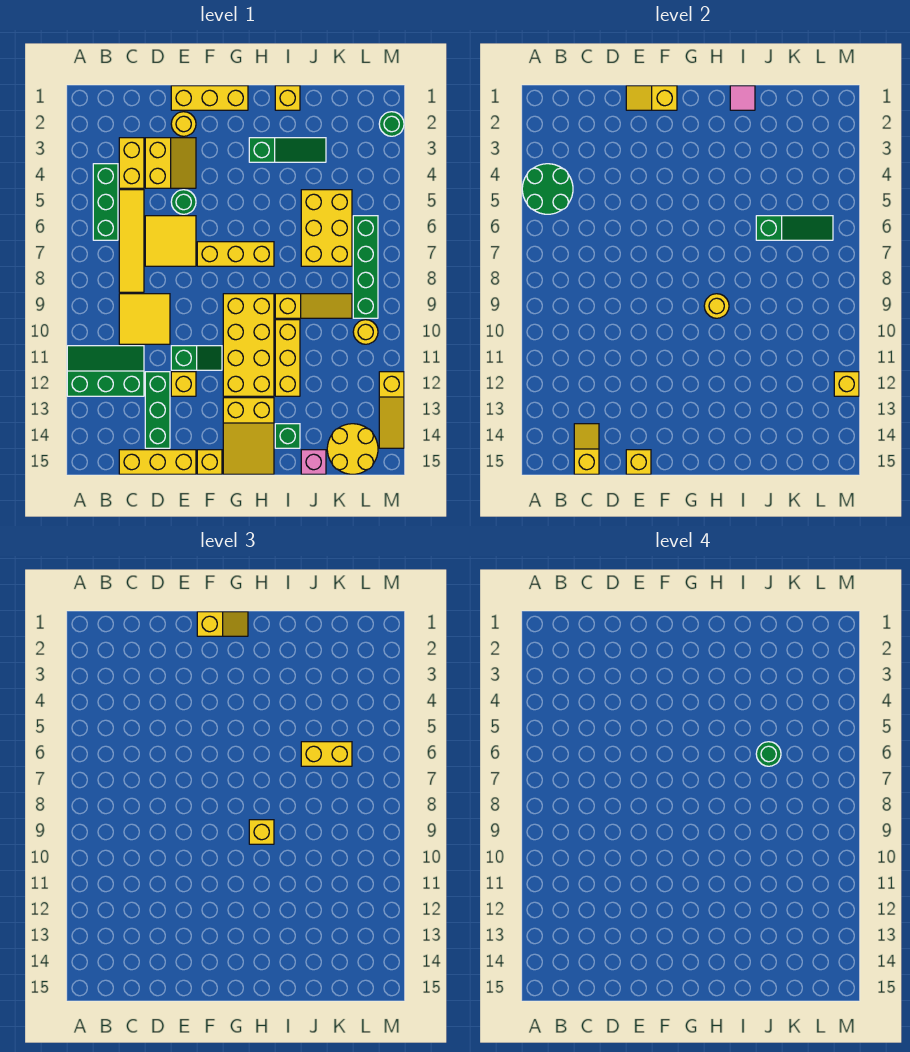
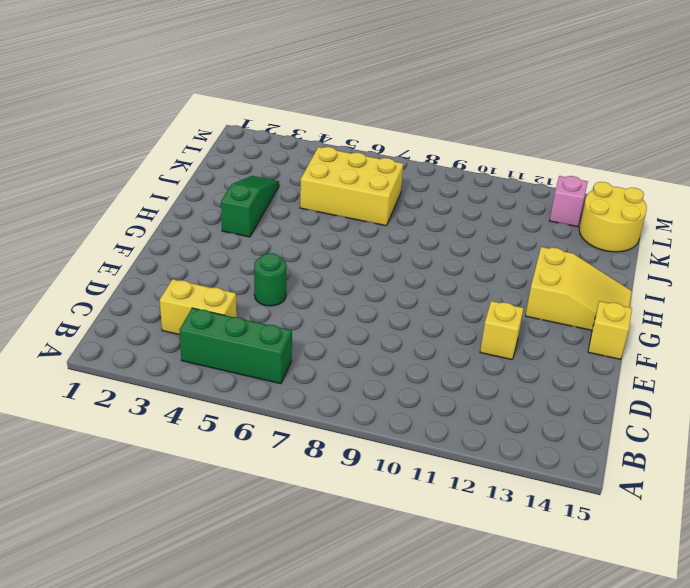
pink brick L13 level 1 -> pink brick J15 level 1
none -> green slope A11:C12 level 1 top 12
none -> yellow tile C5:C8 level 1
none -> yellow tile C9:D10 level 1
none -> yellow brick C15:E15 level 1

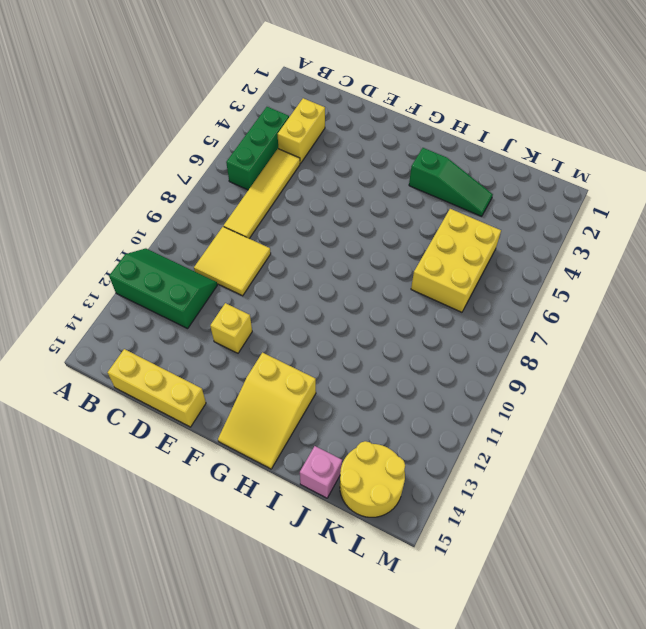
none -> yellow slope D3:E4 level 1 top D
none -> yellow tile D6:E7 level 1
none -> green brick D12:D14 level 1
none -> yellow brick E1:G1 level 1

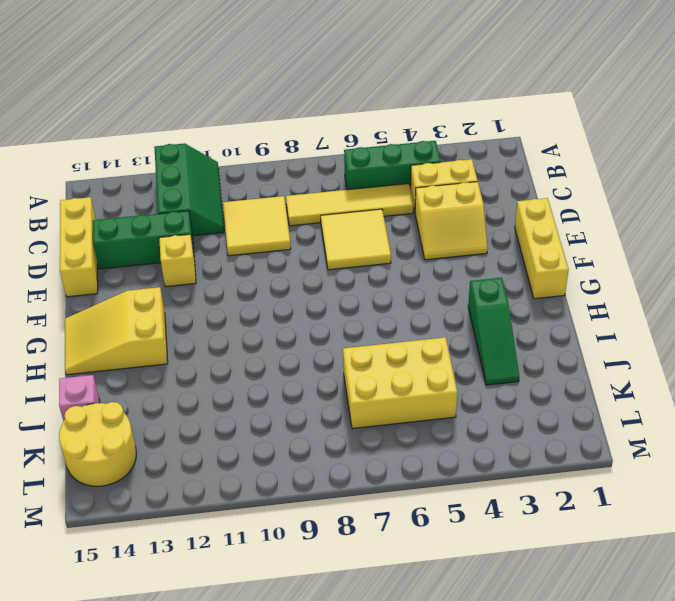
none -> yellow round brick E2 level 1
none -> green round brick E5 level 1
none -> green slope E11:F11 level 1 top E
none -> yellow brick F7:H7 level 1

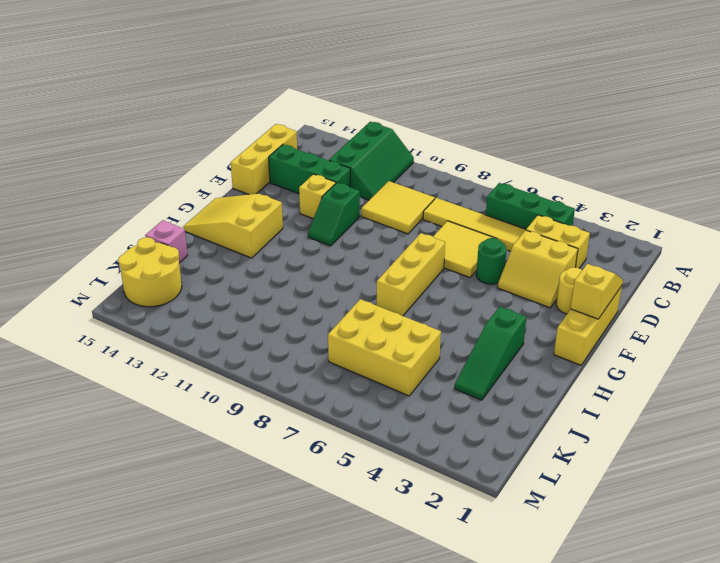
none -> yellow brick F15 level 1
none -> yellow brick G9:H12 level 1
none -> yellow brick I1 level 1
none -> yellow slope I9:K9 level 1 top I

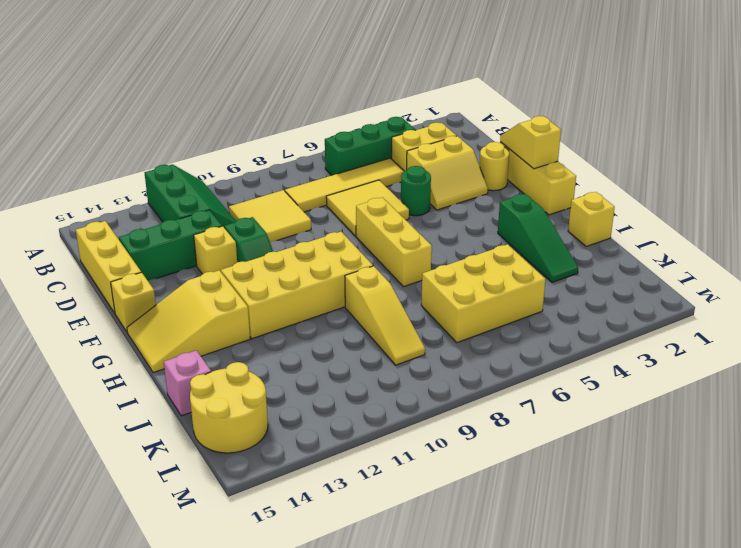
none -> yellow brick I10:I12 level 1
none -> green brick I14 level 1
none -> green brick L6:L9 level 1
none -> yellow round brick L10 level 1

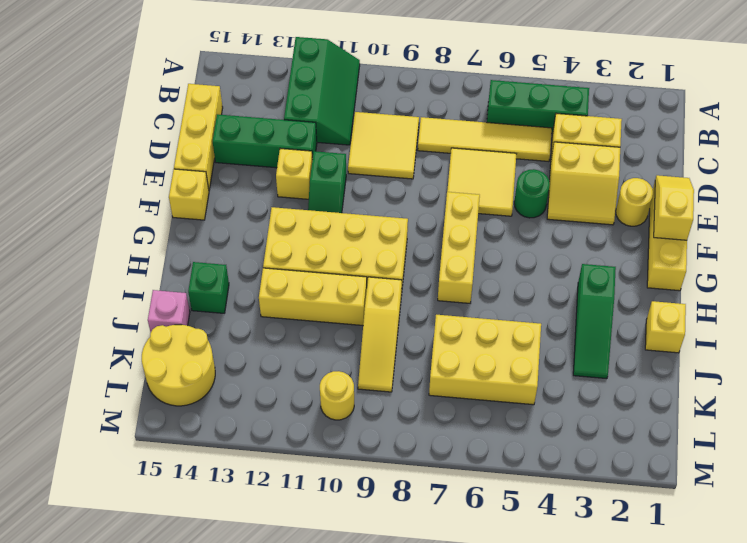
none -> yellow slope G13:H15 level 1 top 13
none -> green brick L6:L9 level 1
none -> green round brick M2 level 1
none -> yellow slope M12:M14 level 1 top 12

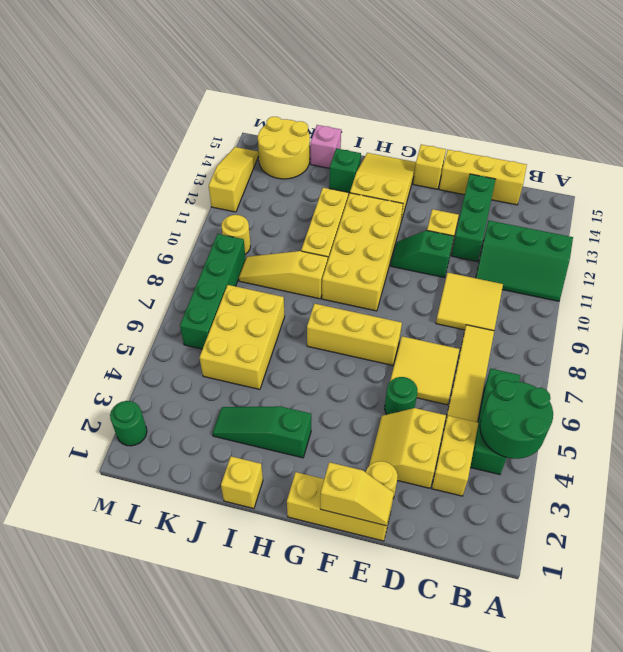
none -> yellow slope C14:C15 level 2 top 15
none -> yellow brick E15 level 2
none -> yellow round brick H9 level 2
none -> pink tile I1 level 2

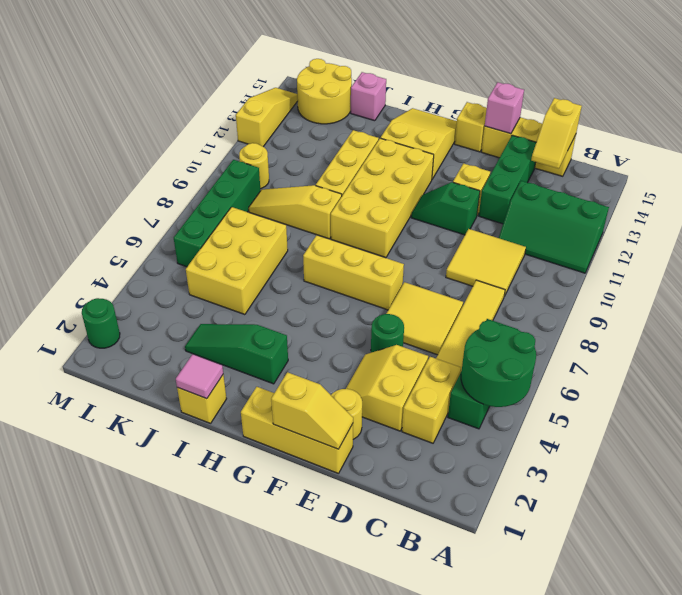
pink brick E15 level 2 -> yellow brick E15 level 2
none -> green brick I14 level 1
none -> yellow round brick H9 level 2
none -> green slope J6:L6 level 2 top J
none -> yellow brick M12 level 2

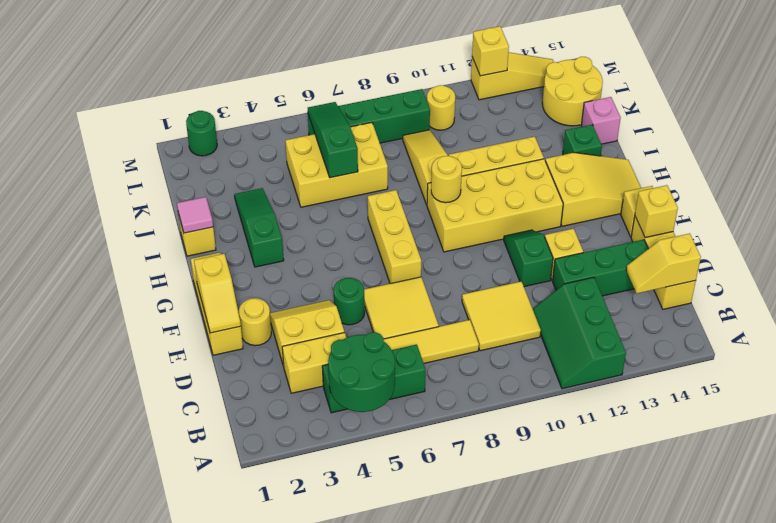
none -> yellow slope F1:G1 level 3 top F
none -> yellow brick H9 level 3
none -> yellow brick J6:K6 level 3
none -> green round brick J6 level 4

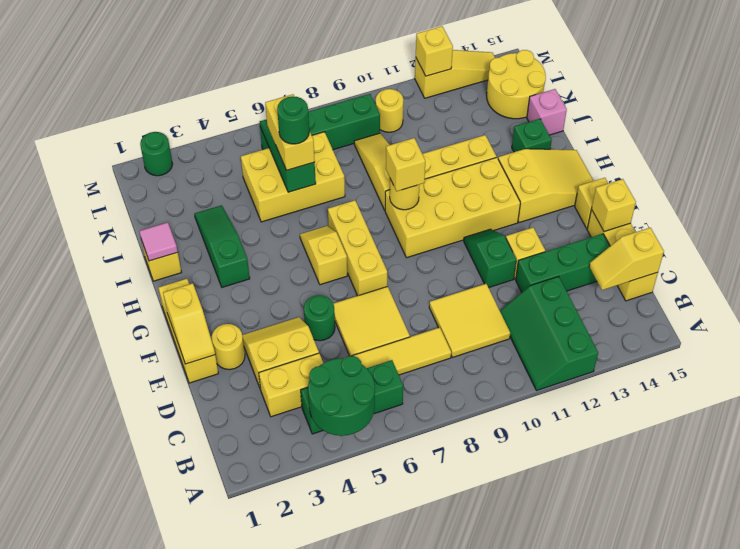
yellow slope G6:H6 level 1 top G -> yellow slope F1:G1 level 3 top F

